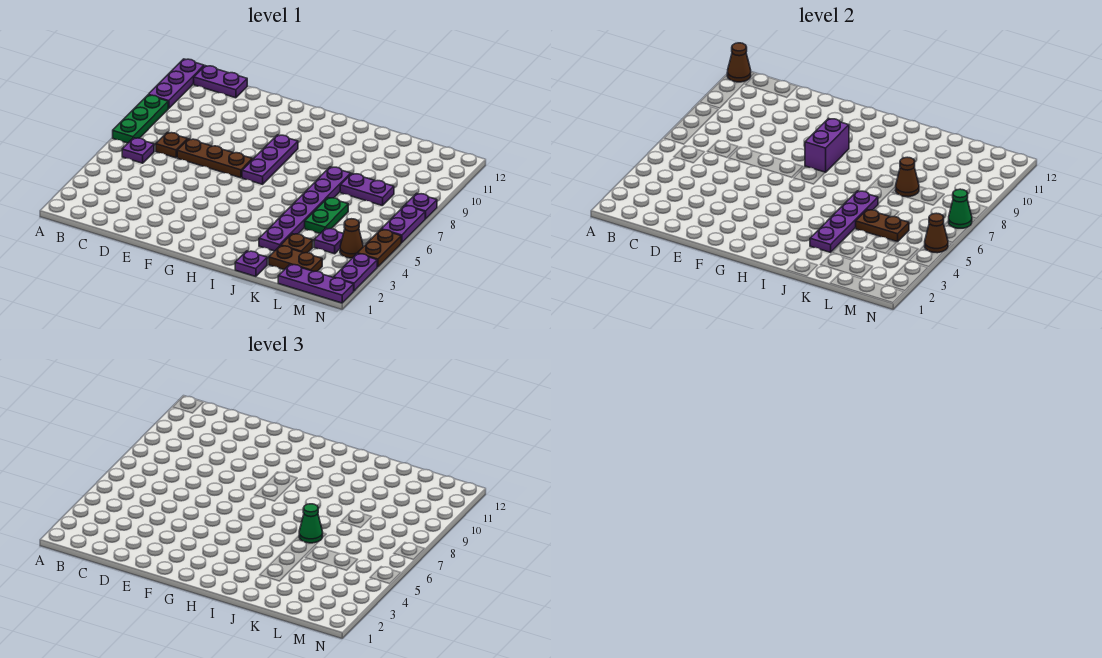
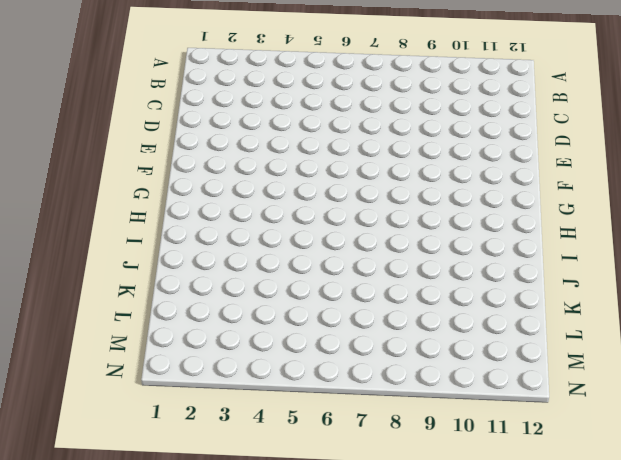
none -> green plate A7:A9 level 1
none -> purple plate A10:A12 level 1
none -> purple plate B6 level 1

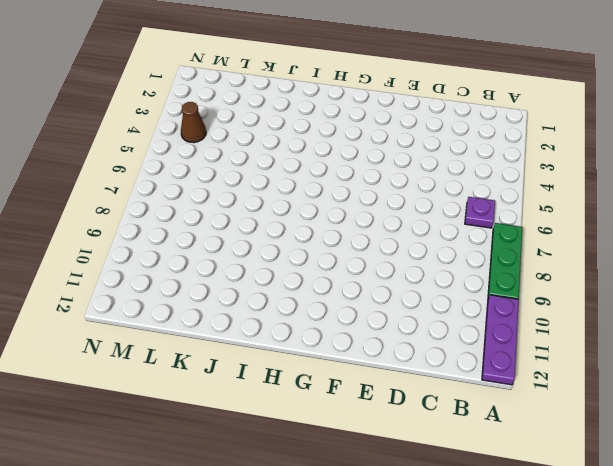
none -> purple plate B12:C12 level 1
none -> brown plate C7 level 1
none -> brown plate D7:F7 level 1

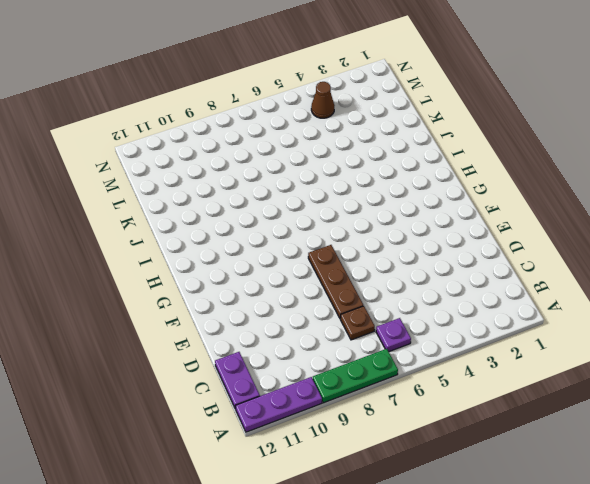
none -> purple plate G7:G9 level 1
none -> purple plate J1 level 1
none -> purple plate J3:J8 level 1

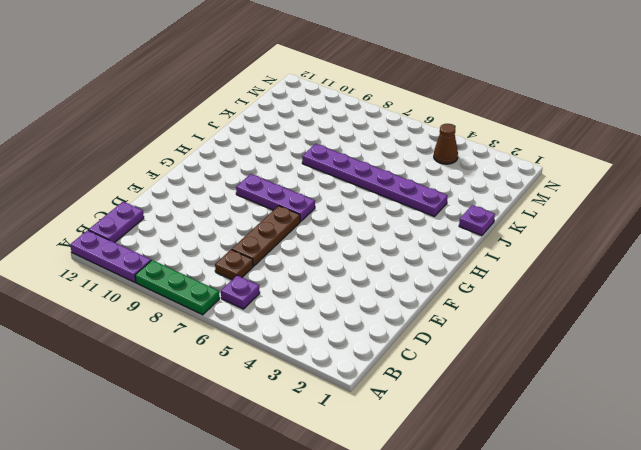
none -> brown plate K2:L2 level 1
none -> brown plate K3 level 1
none -> green plate K5:K6 level 1

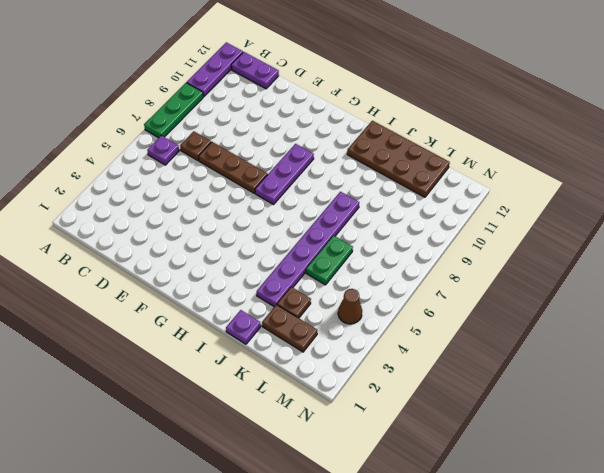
brown plate I11:L12 level 1 -> none
none -> purple plate K8:L8 level 1
none -> purple plate L1:N1 level 1
none -> purple plate L4 level 1

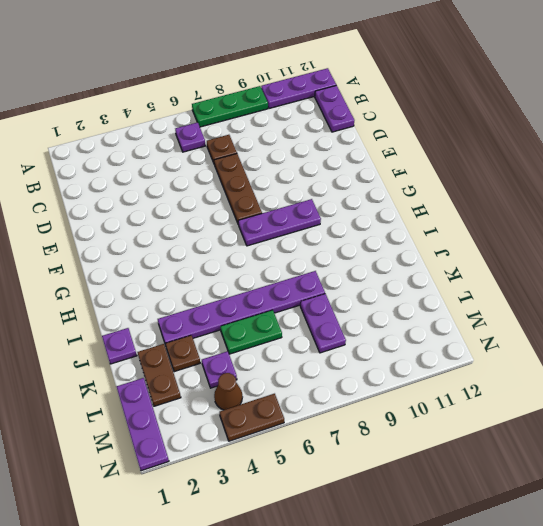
none -> purple plate N2:N3 level 1
none -> purple plate N6:N7 level 1
none -> purple plate N8 level 1

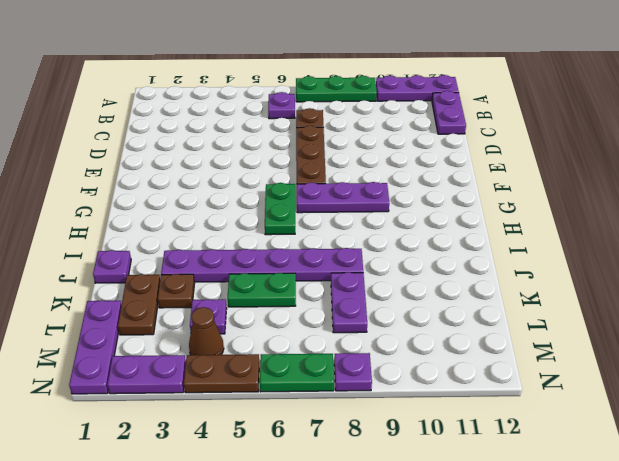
green plate G6:H6 level 1 -> none
green plate N6:N7 level 1 -> purple plate N6:N7 level 1
none -> brown cone A12 level 2
none -> purple brick G8:G9 level 2
none -> purple plate J3:J6 level 2

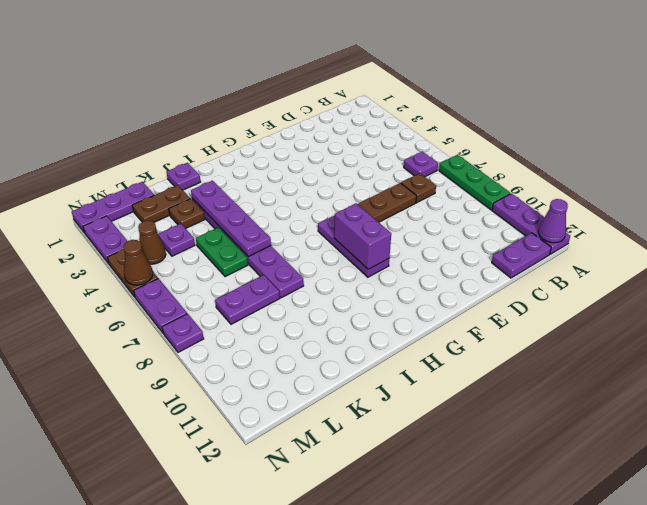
purple cone A12 level 2 -> brown cone A12 level 2
none -> brown plate K5:L5 level 2
none -> brown cone K8 level 2
none -> green cone N7 level 2

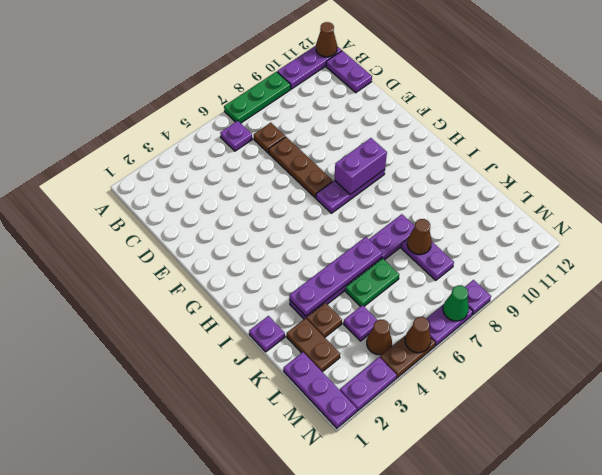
none -> brown plate K5:L5 level 2
none -> green cone J6 level 3

